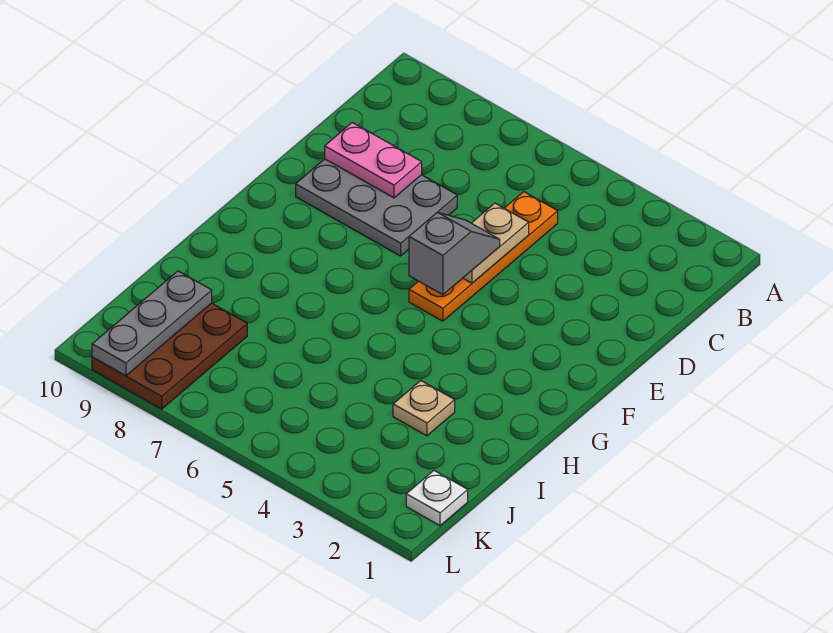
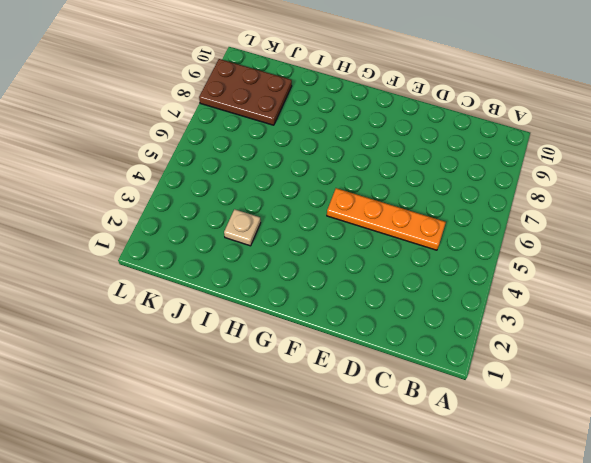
none -> grey plate D7:E9 level 1
none -> white plate K1 level 1

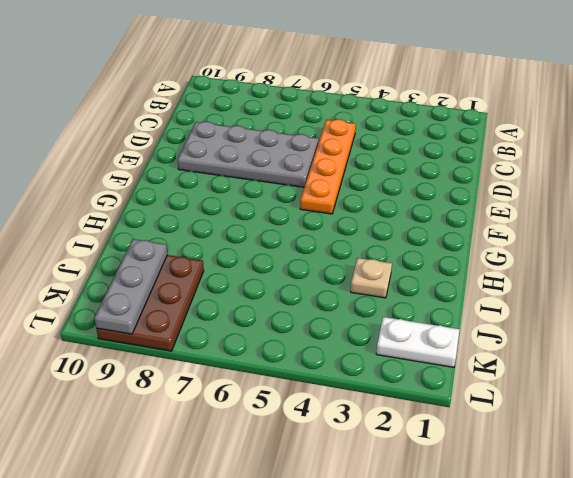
grey plate D6:E9 level 1 -> grey plate D7:E9 level 1
white plate K1:K2 level 1 -> white plate K1 level 1
none -> tan plate D5:E5 level 2
none -> pink plate D8:D9 level 2

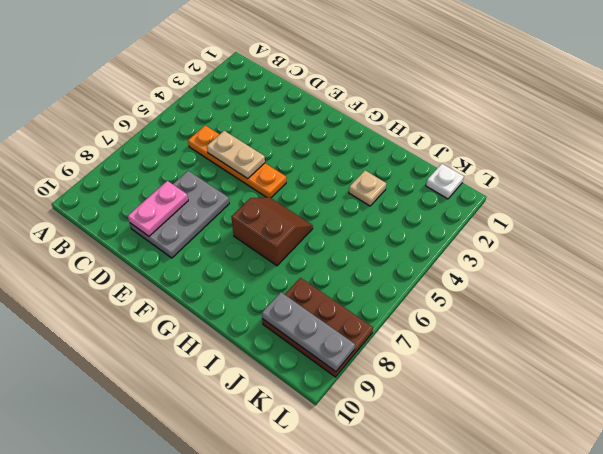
brown slope G6:H7 level 1 top 7 -> none
none -> grey slope E5:F5 level 3 top F

